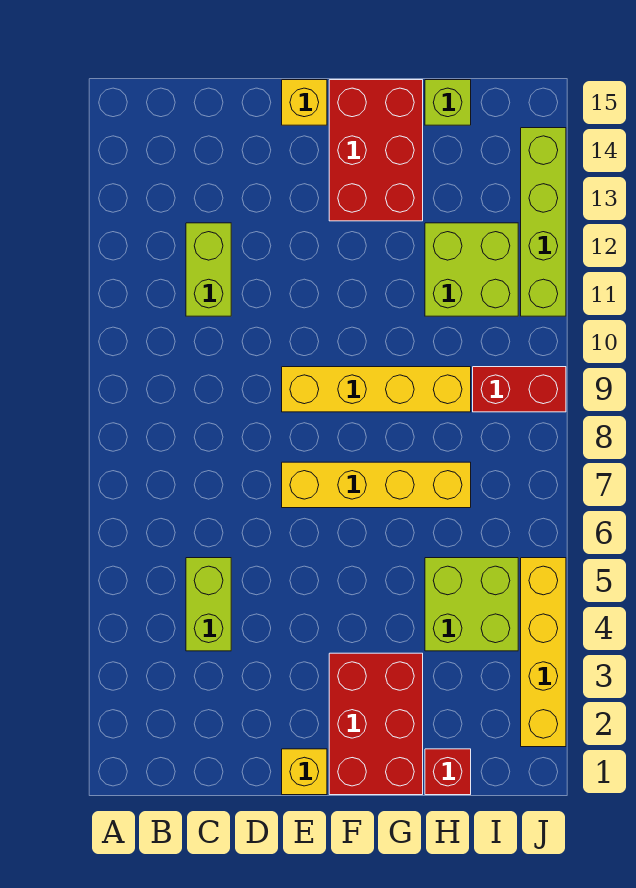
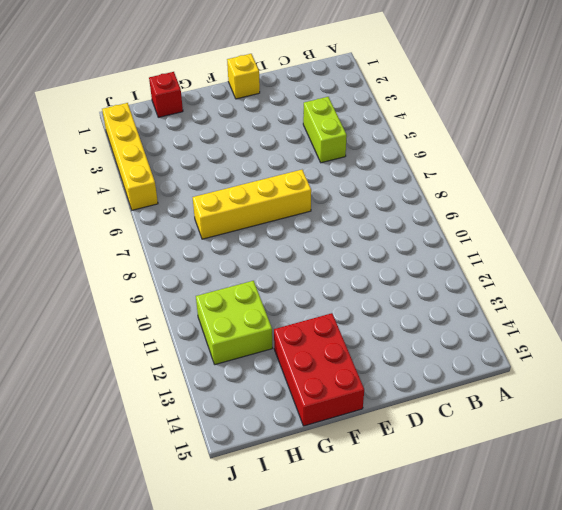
none -> lime brick C11:C12 level 1
none -> yellow brick E9:H9 level 1
none -> yellow brick E15 level 1

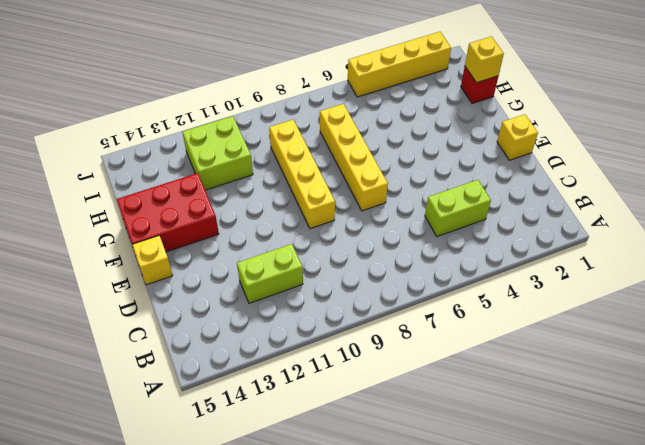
yellow brick H1 level 2 -> none
none -> red brick F1:G3 level 1
none -> lime brick H4:I5 level 1
none -> lime brick H15 level 1

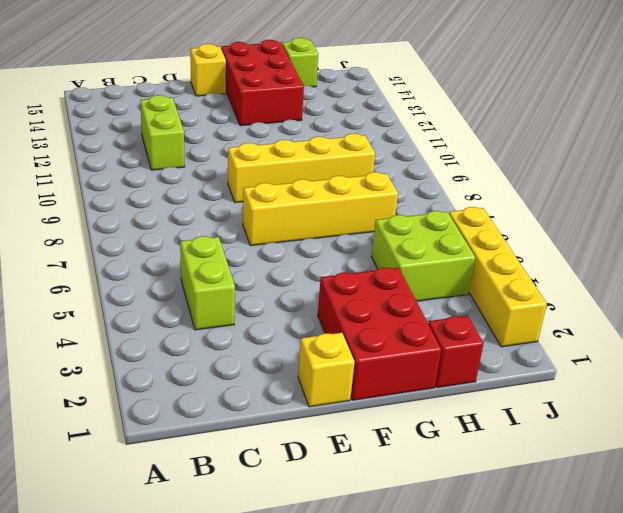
none -> lime brick H11:I12 level 1
none -> red brick I9:J9 level 1
none -> lime brick J11:J14 level 1

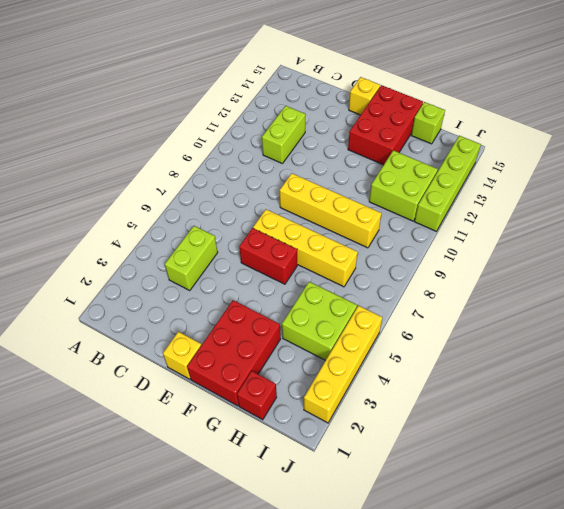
red brick E6:F6 level 1 -> red brick I9:J9 level 1

